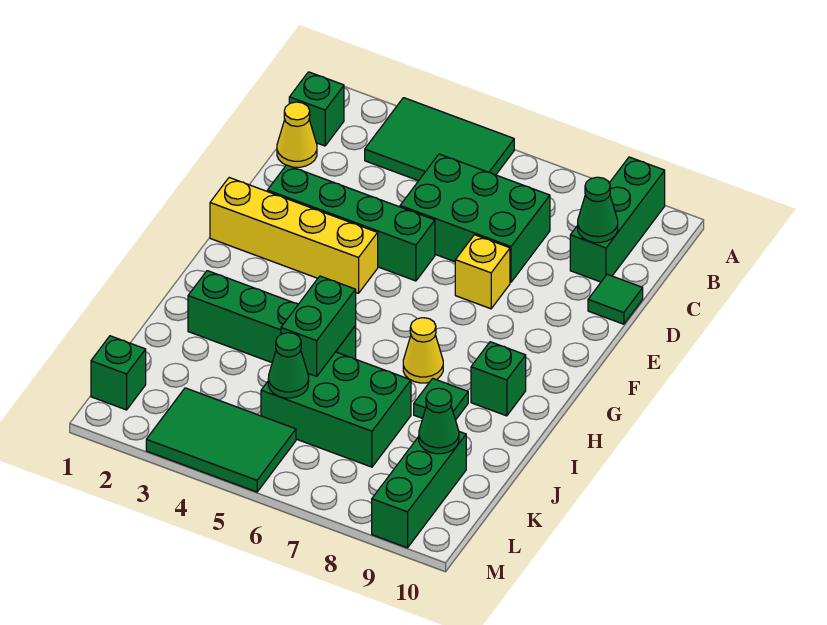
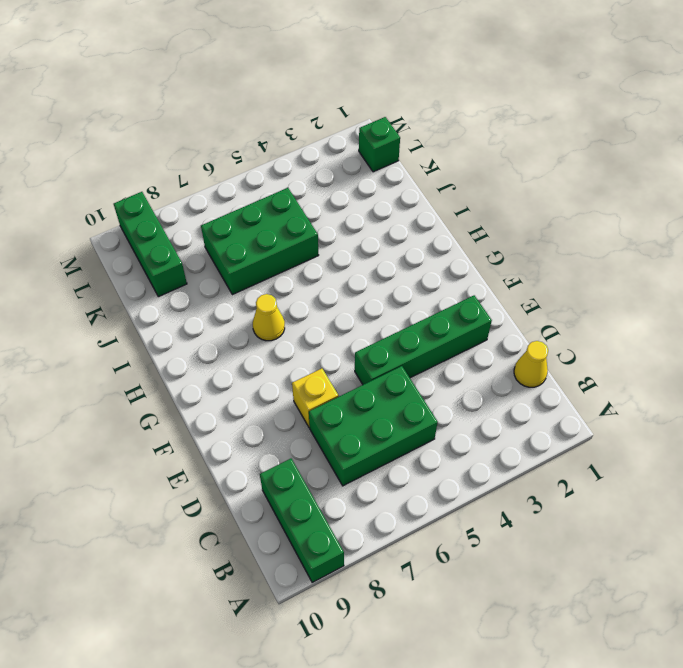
none -> green tile A3:B5 level 1
none -> green brick B1 level 1
none -> green tile D10 level 1

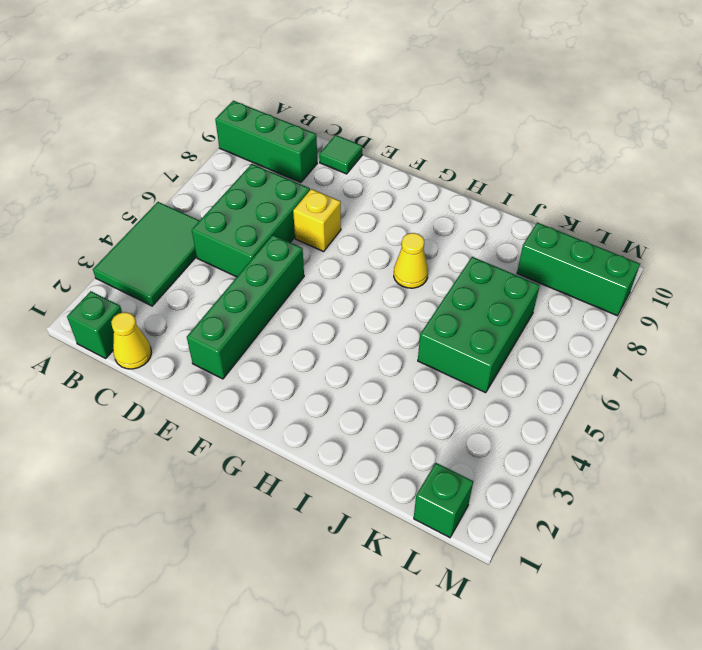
none -> yellow brick F1:F4 level 1
none -> green brick H9 level 1
none -> green brick I2:I5 level 1

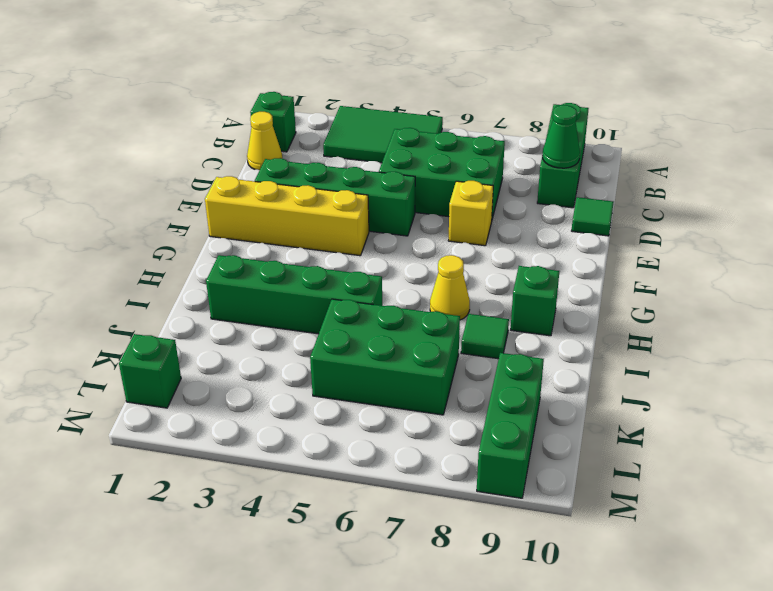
none -> green tile L3:M5 level 1
none -> green brick I5:J5 level 2
none -> green cone K5 level 2

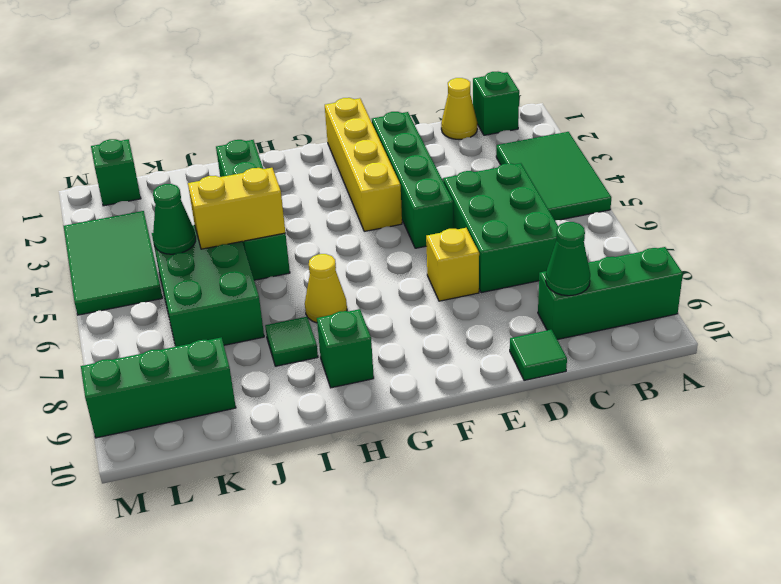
yellow brick I5:J5 level 2 -> green brick I5:J5 level 2
none -> green cone K9 level 2

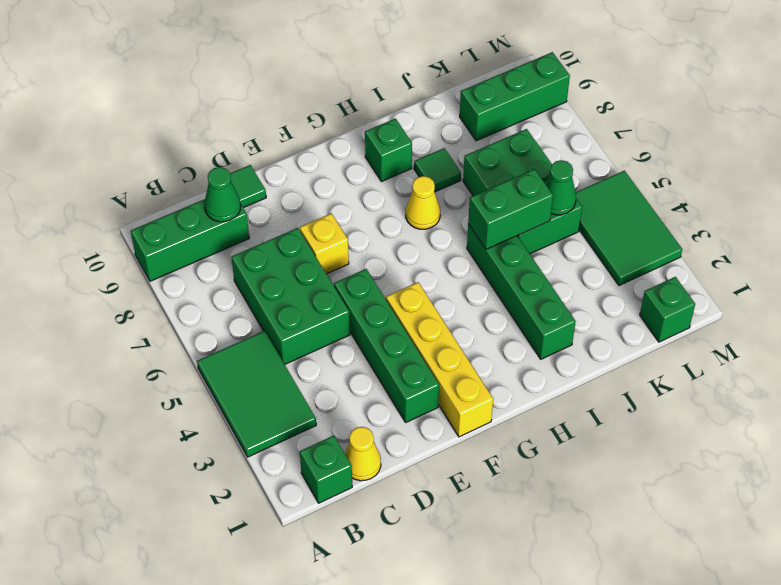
none -> green cone K9 level 2

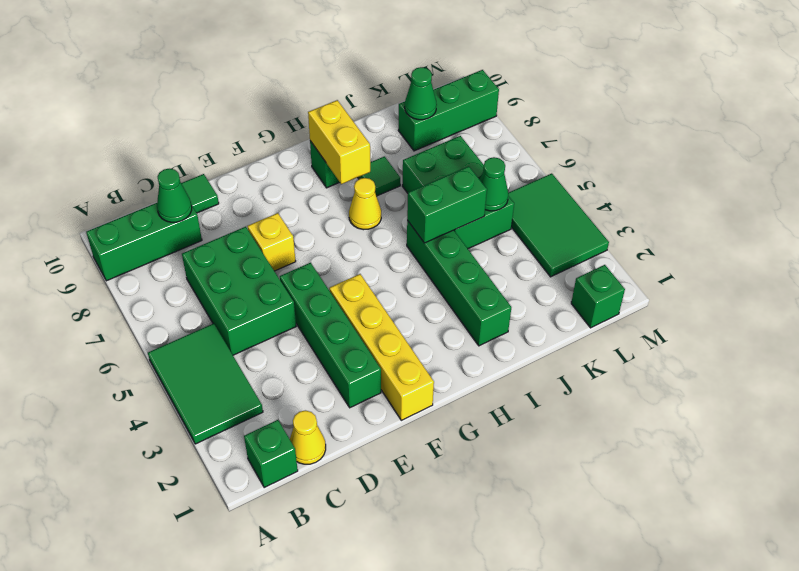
yellow brick H8:H9 level 2 -> none

